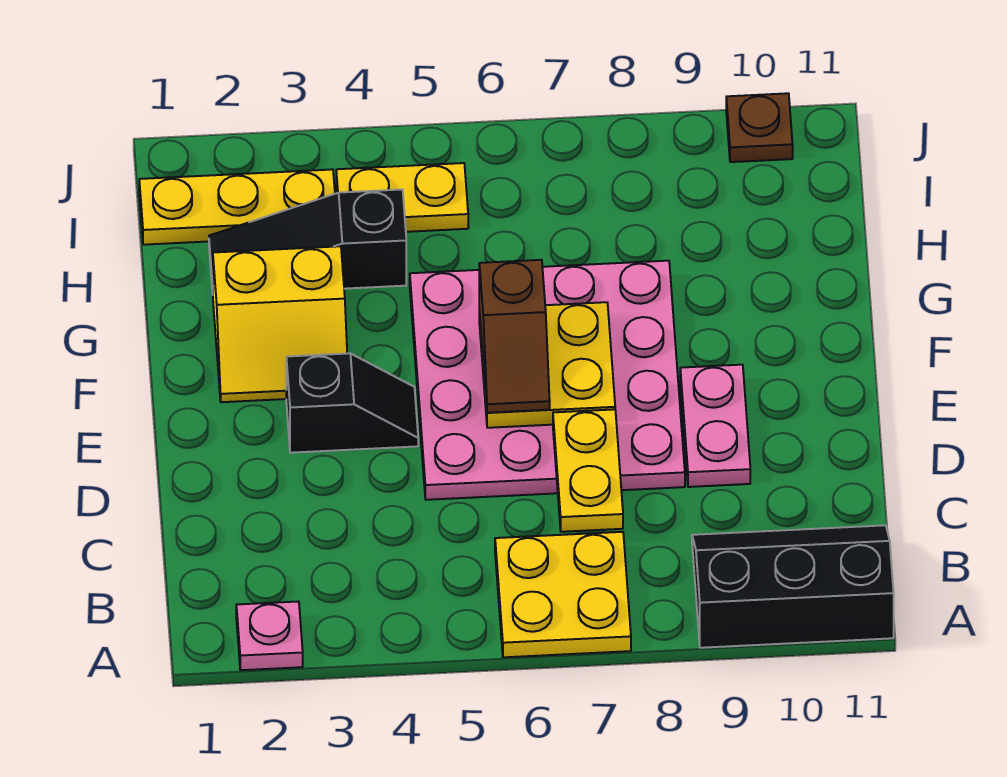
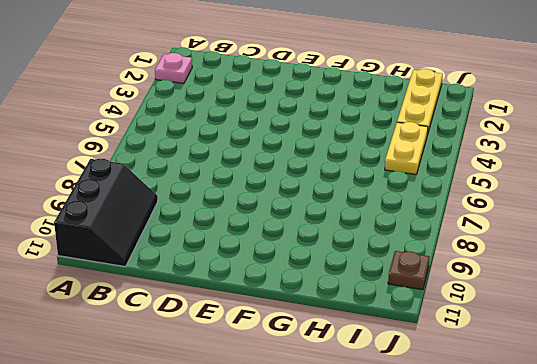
none -> yellow plate A6:B7 level 1
none -> pink plate D5:G8 level 1
none -> pink plate D9:E9 level 1

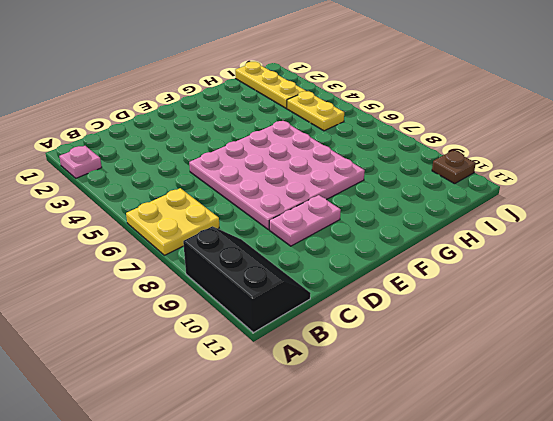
none -> black slope E3:E4 level 1 top 3
none -> yellow slope F2:G3 level 1 top G
none -> black slope H2:H4 level 1 top 4

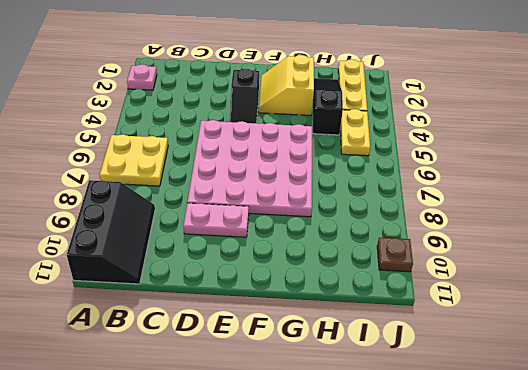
none -> yellow plate C7:D7 level 2
none -> yellow plate E6:F7 level 2
none -> brown slope E6:F6 level 3 top F

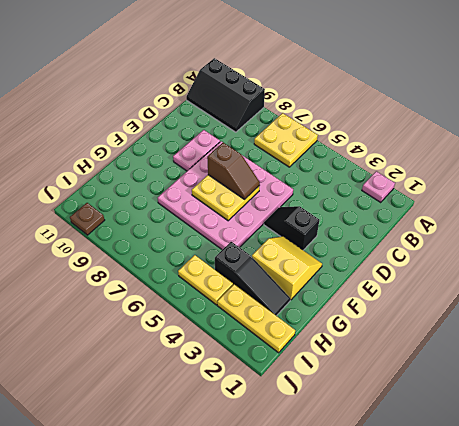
brown slope E6:E7 level 3 top 7 -> brown slope E6:F6 level 3 top F
none -> yellow plate C7:D7 level 2

